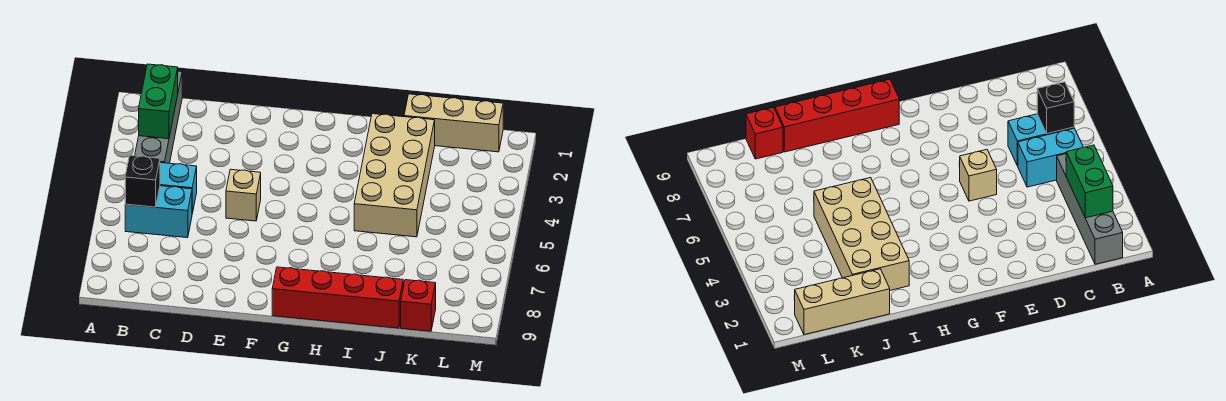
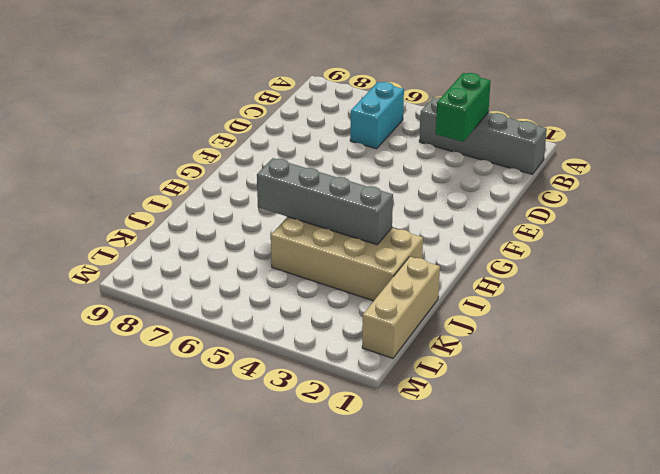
green brick B3:C3 level 2 -> green brick B2:B3 level 2
grey brick I3:I6 level 2 -> none
none -> cyan brick B5:C5 level 1
none -> tan brick E5 level 1

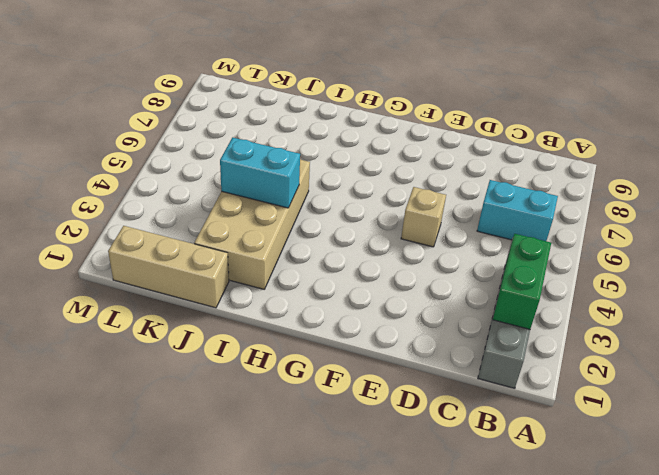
cyan brick I4:J4 level 2 -> cyan brick B5:C5 level 1
none -> red brick G9:J9 level 1
none -> red brick K9 level 1

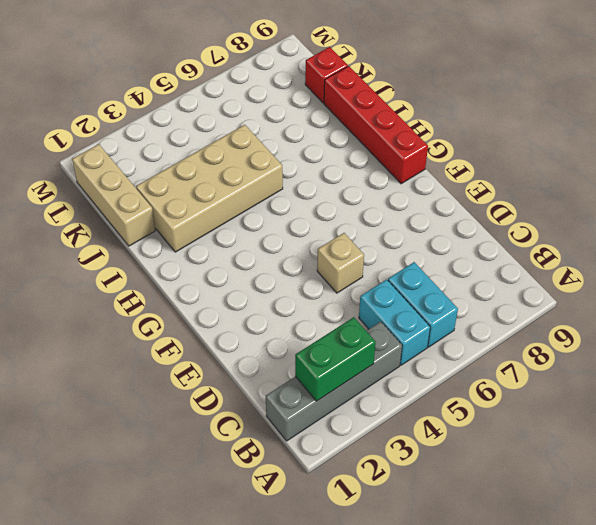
none -> black brick B6 level 2

